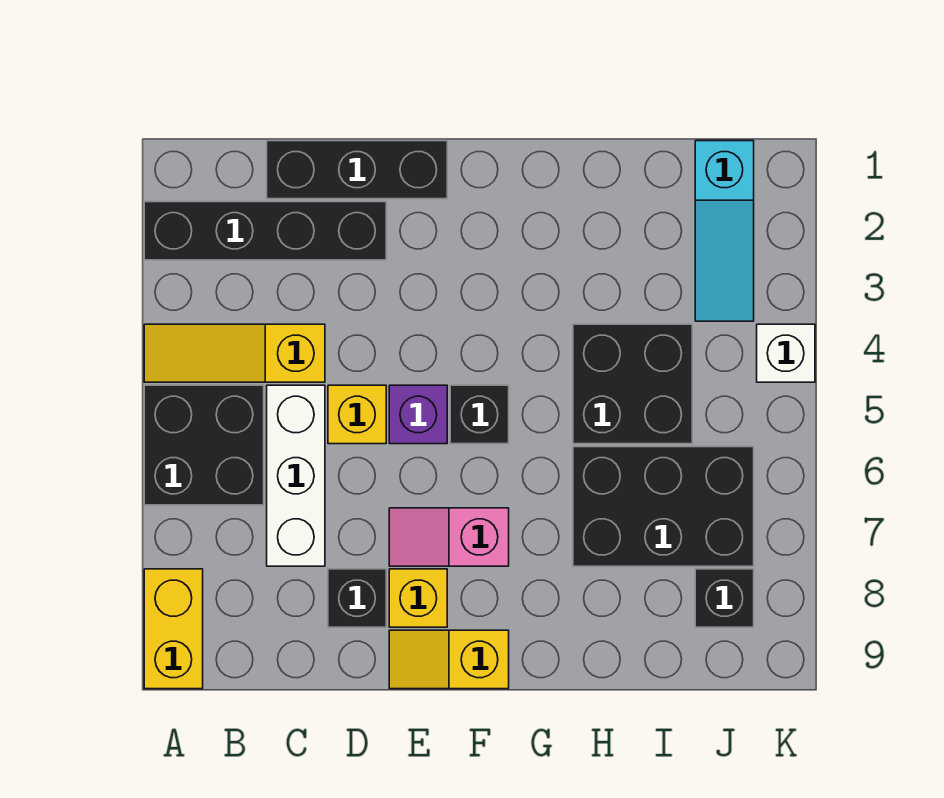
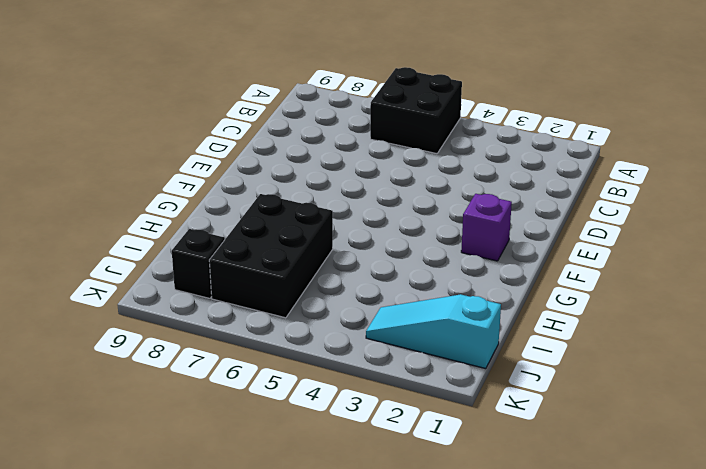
purple brick F2 level 1 -> purple brick E5 level 1
none -> black brick A2:D2 level 1
none -> yellow slope A4:C4 level 1 top C
none -> yellow brick A8:A9 level 1

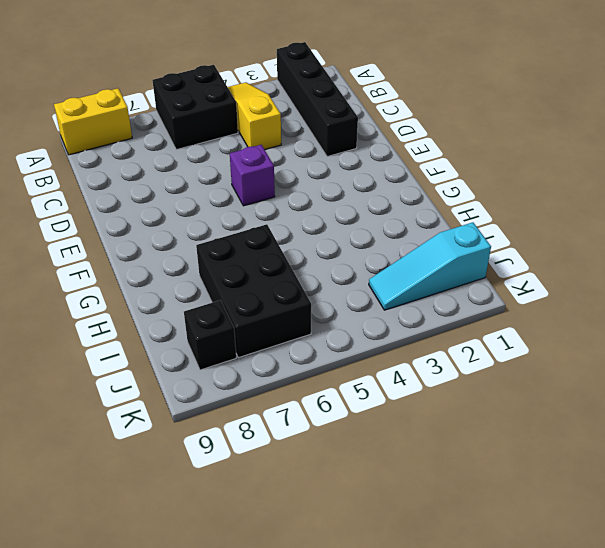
none -> black brick C1:E1 level 1
none -> white brick C5:C7 level 1
none -> yellow brick D5 level 1

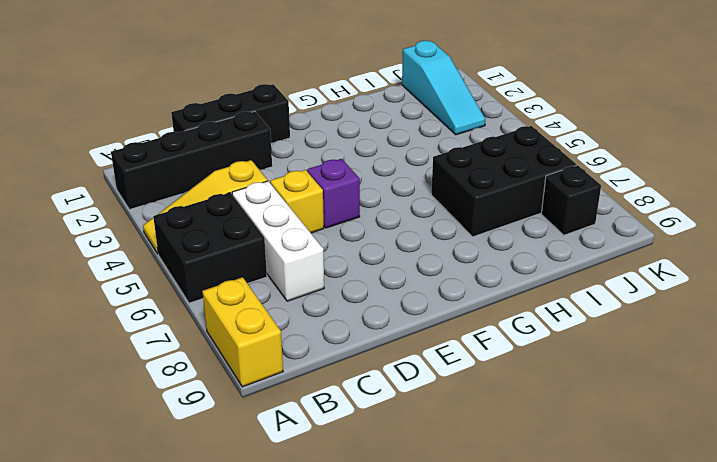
none -> black brick D8 level 1
none -> pink slope E7:F7 level 1 top F
none -> yellow brick E8 level 1

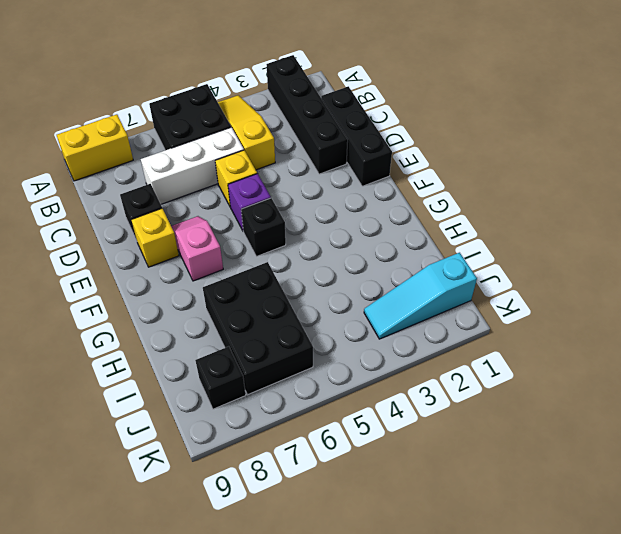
none -> yellow slope E9:F9 level 1 top F
none -> black brick H4:I5 level 1
none -> white brick K4 level 1

